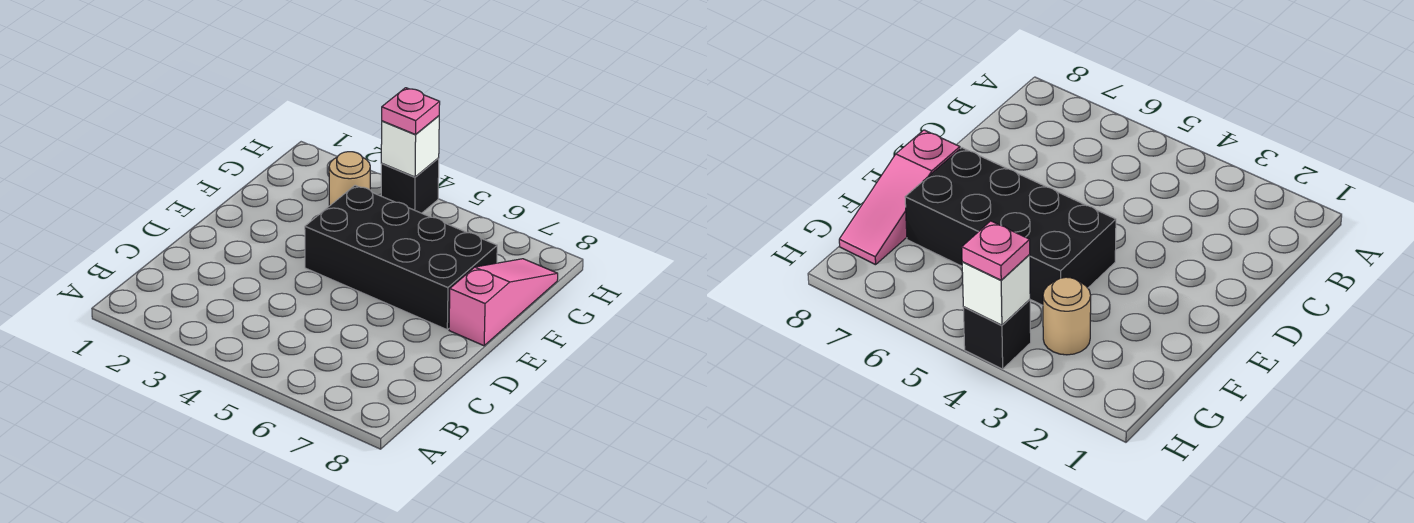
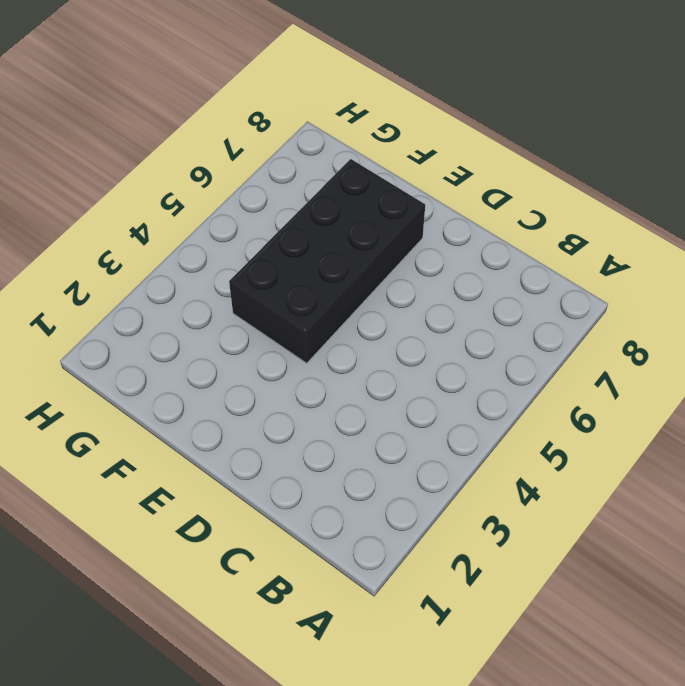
none -> pink slope E8:G8 level 1 top E
none -> tan round brick G3 level 1

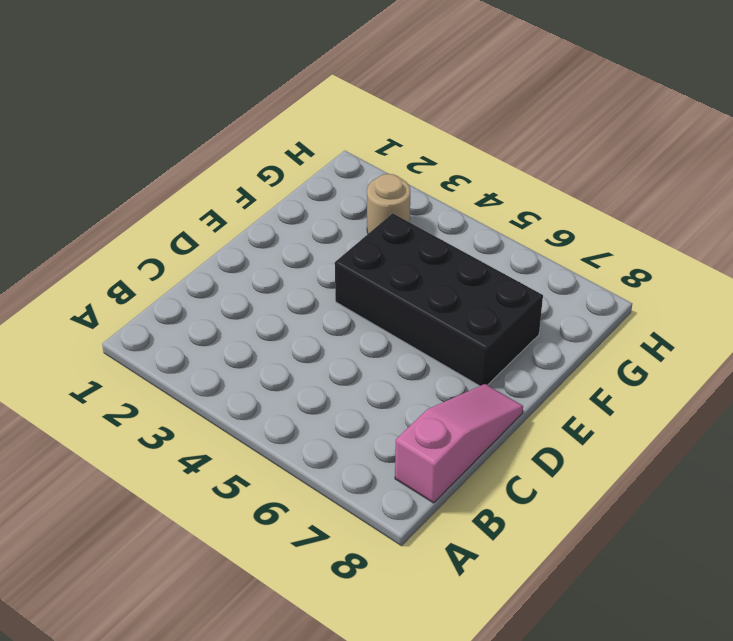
pink slope B8:D8 level 1 top B -> pink slope E8:G8 level 1 top E
none -> black brick H4 level 1
none -> white brick H4 level 2

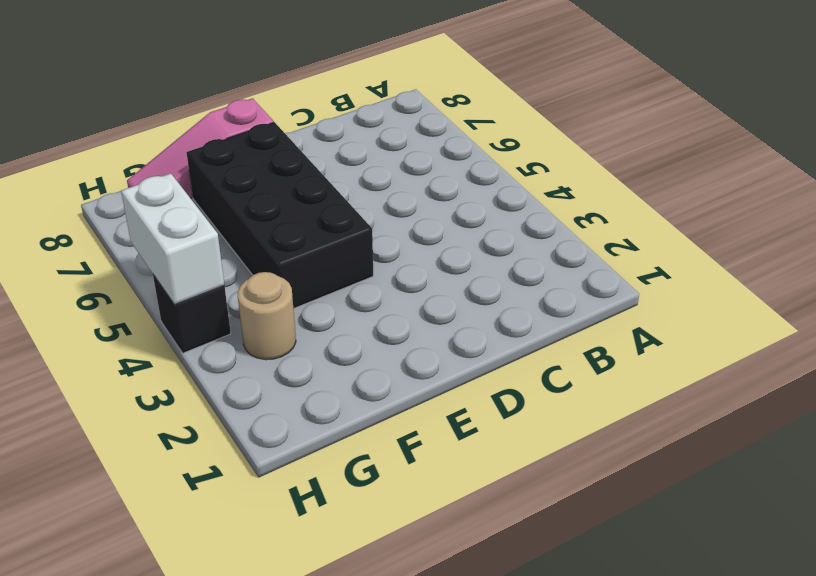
white brick H4:H5 level 2 -> white brick H4 level 2
none -> pink plate H4 level 3

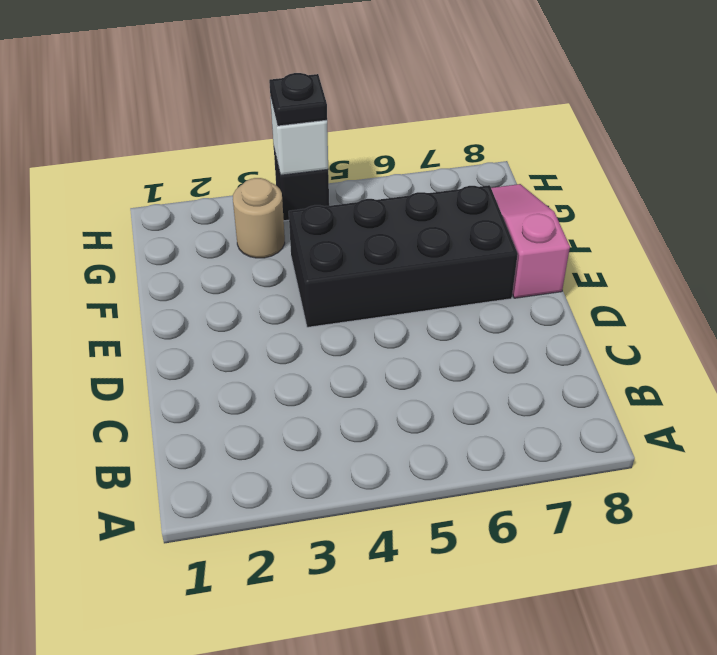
black plate H4 level 3 -> pink plate H4 level 3

